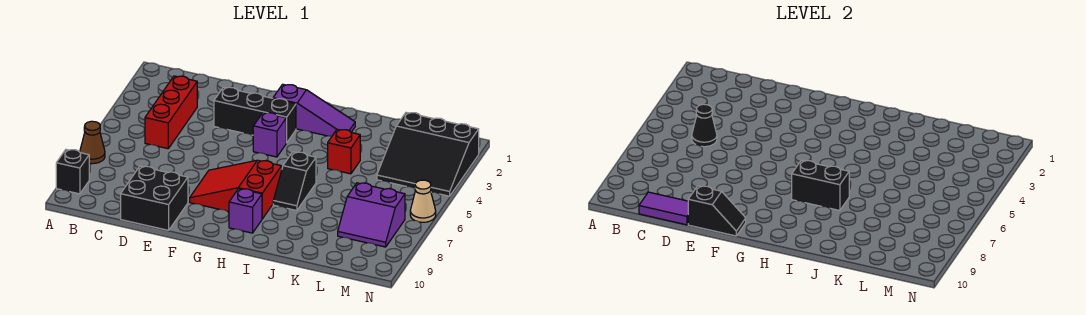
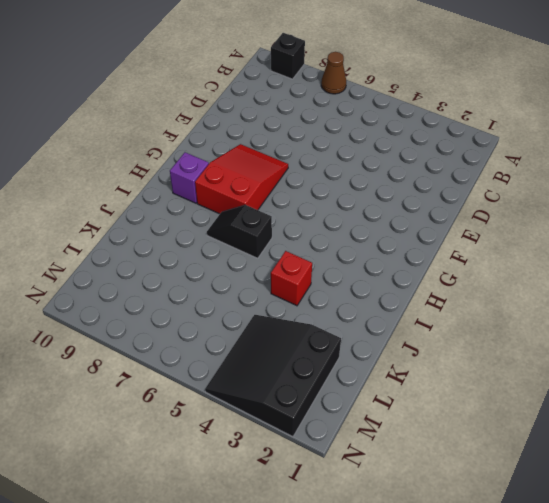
none -> red brick C3:C5 level 1
none -> black brick D9:E10 level 1
none -> black brick E3:G3 level 1

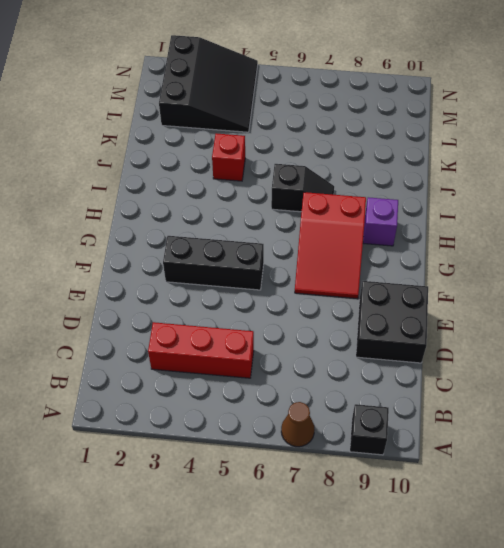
black brick F3:F5 level 1 -> black brick E3:G3 level 1
none -> purple slope G2:I2 level 1 top G
none -> purple brick G4 level 1
none -> purple slope L7:M8 level 1 top 7

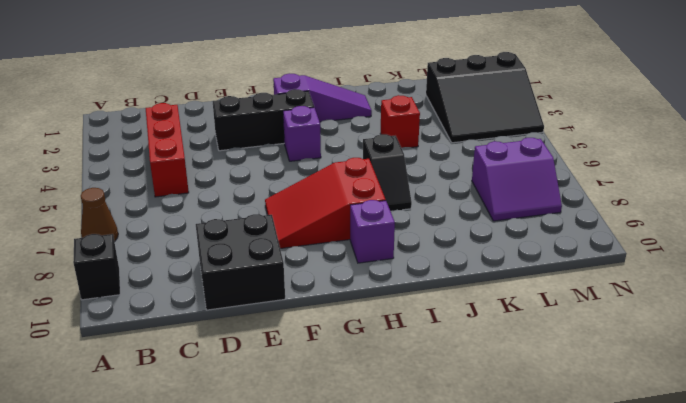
none -> tan cone N6 level 1
none -> black cone C5 level 2
none -> purple tile C10:D10 level 2

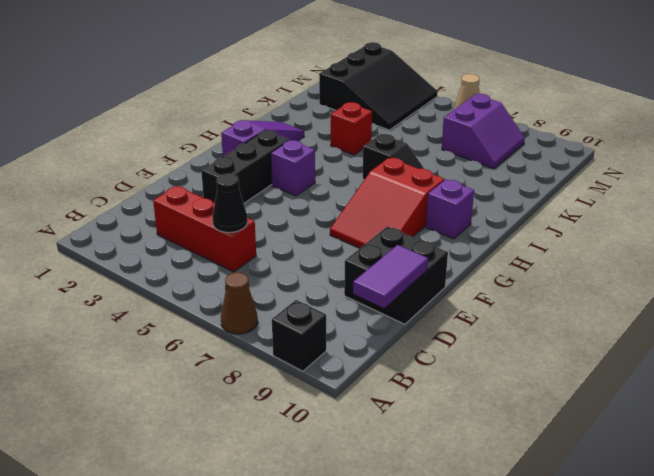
none -> black slope E10:F10 level 2 top E
none -> black brick H7:I7 level 2

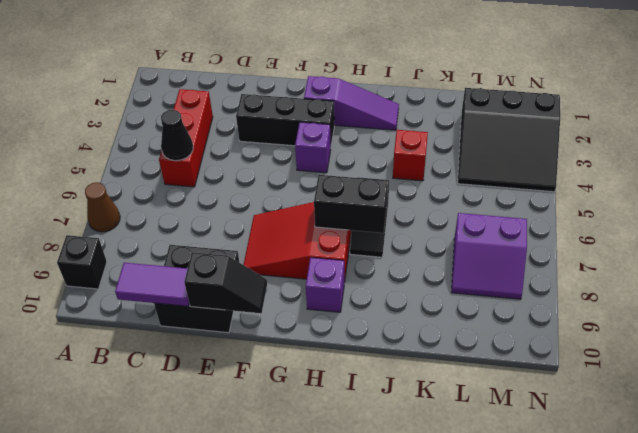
none -> tan cone N6 level 1

